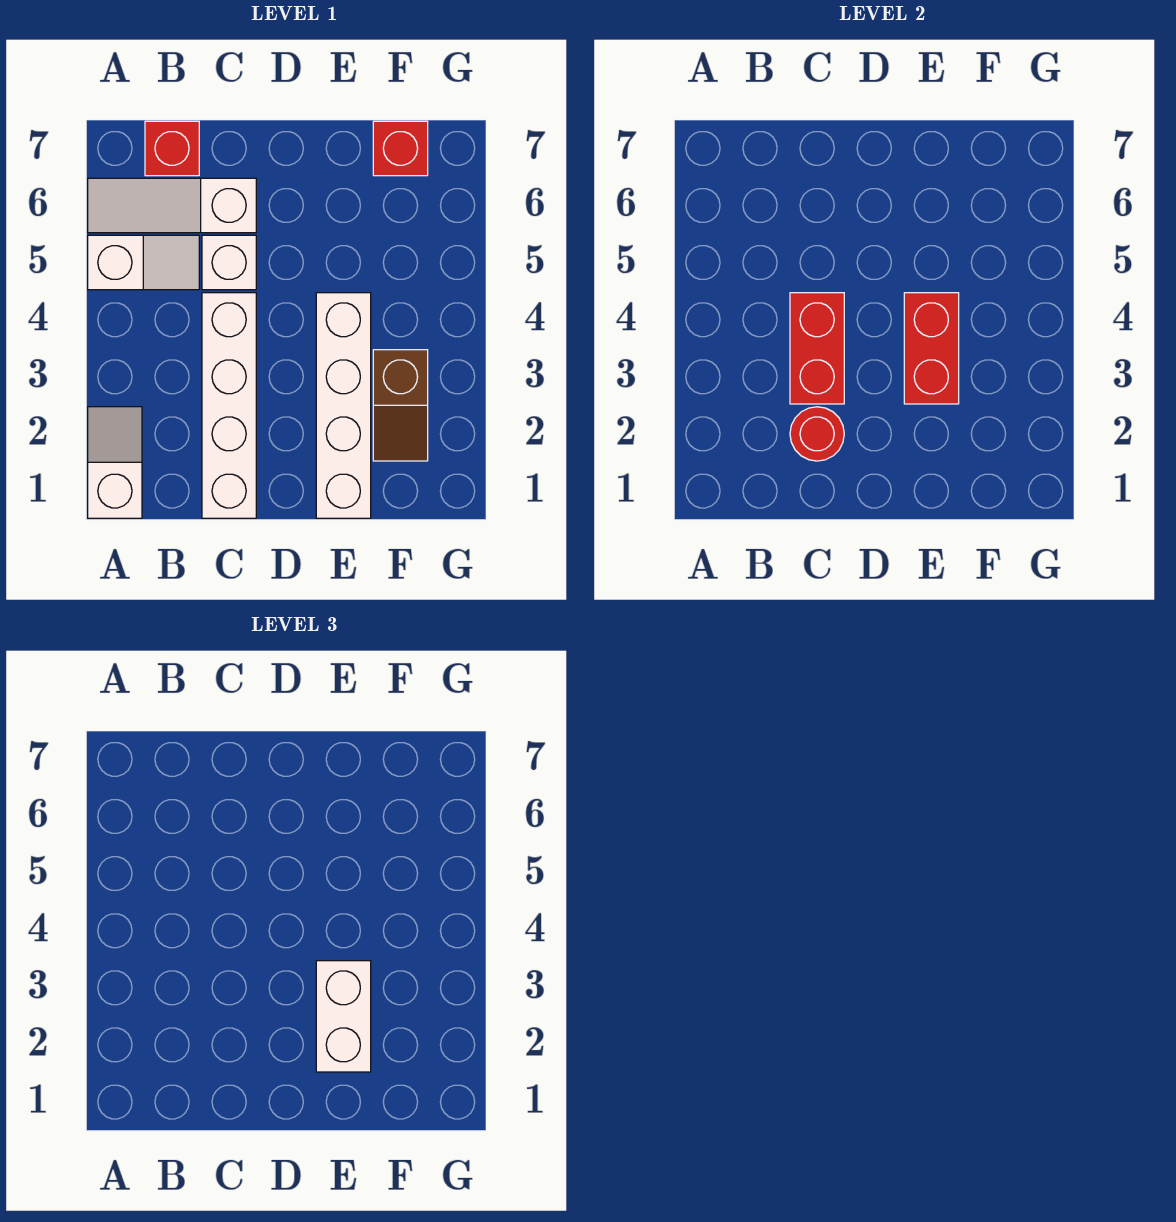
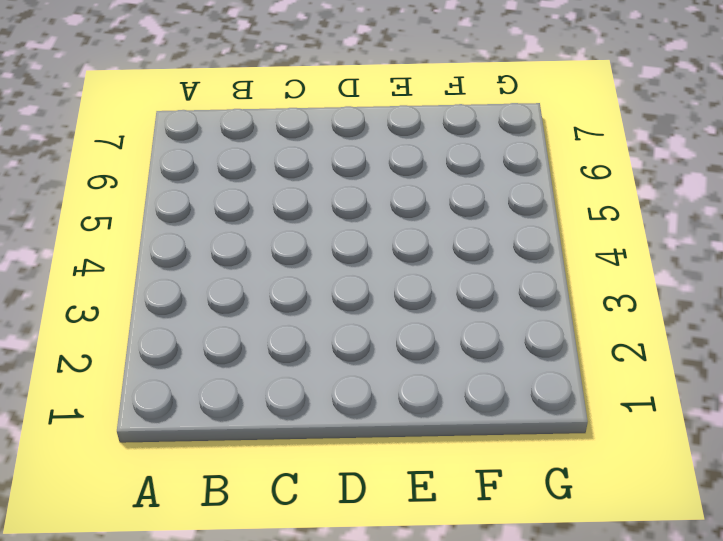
none -> white slope A1:A2 level 1 top 1
none -> white slope A5:B5 level 1 top A
none -> white slope A6:C6 level 1 top C

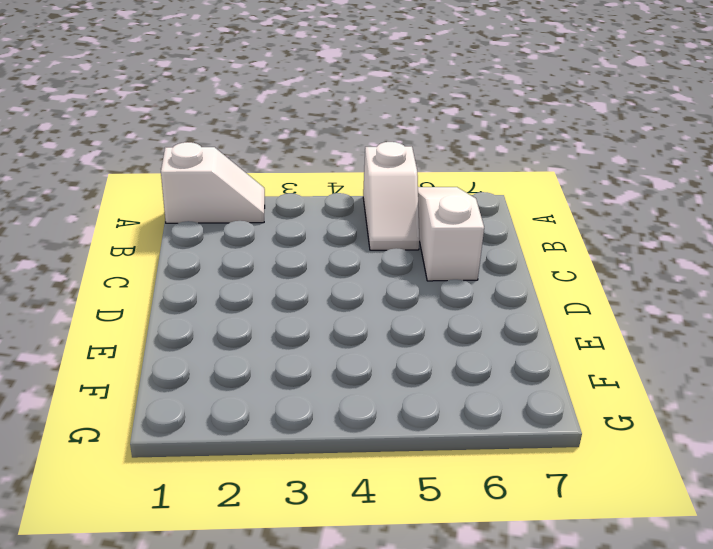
none -> red brick B7 level 1
none -> white brick C1:C4 level 1
none -> white brick C5 level 1

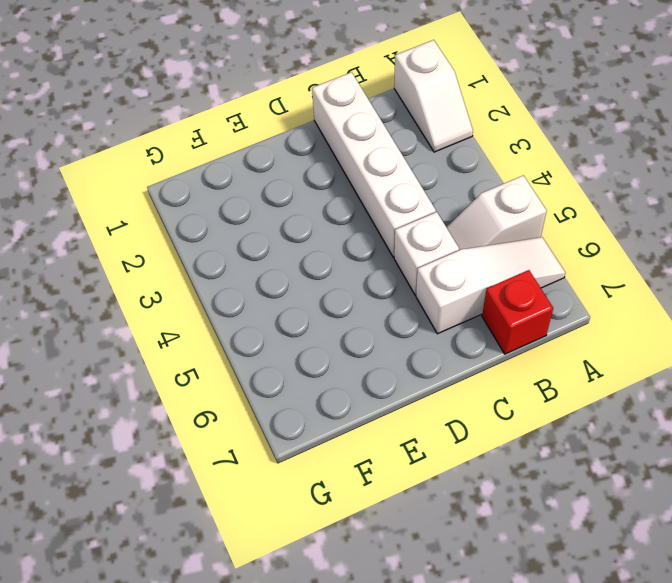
none -> white brick E1:E4 level 1
none -> brown slope F2:F3 level 1 top 3
none -> red brick F7 level 1

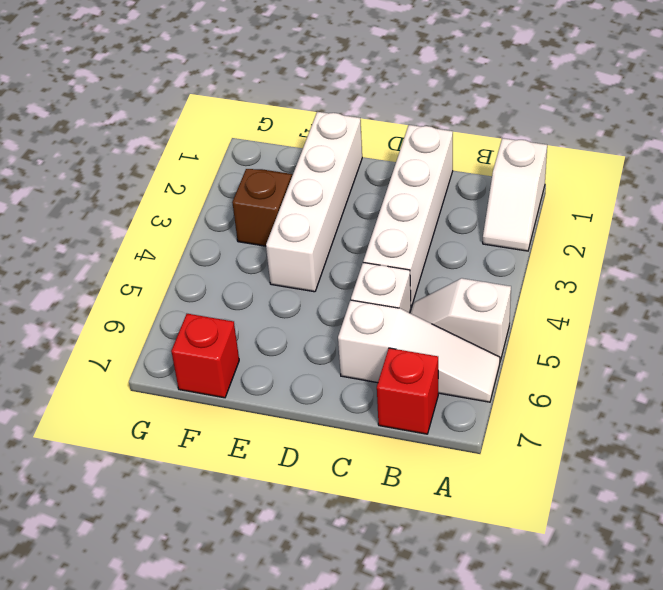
none -> red round brick C2 level 2
none -> red brick C3:C4 level 2
none -> red brick E3:E4 level 2

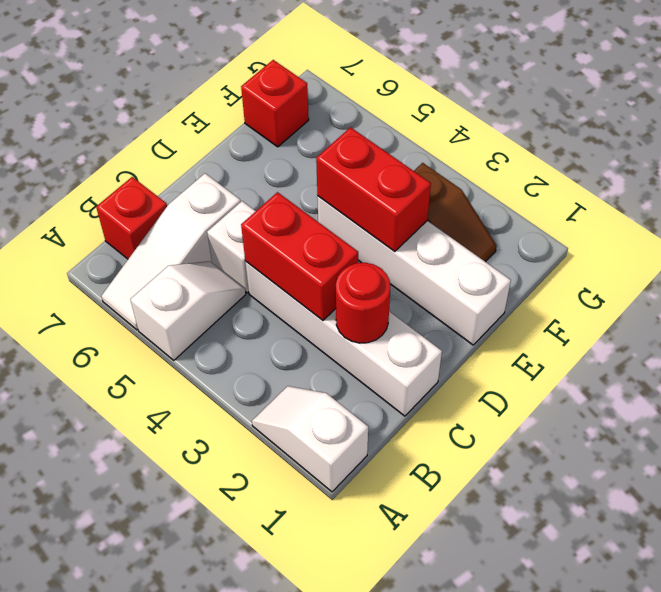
none -> white brick E2:E3 level 3

